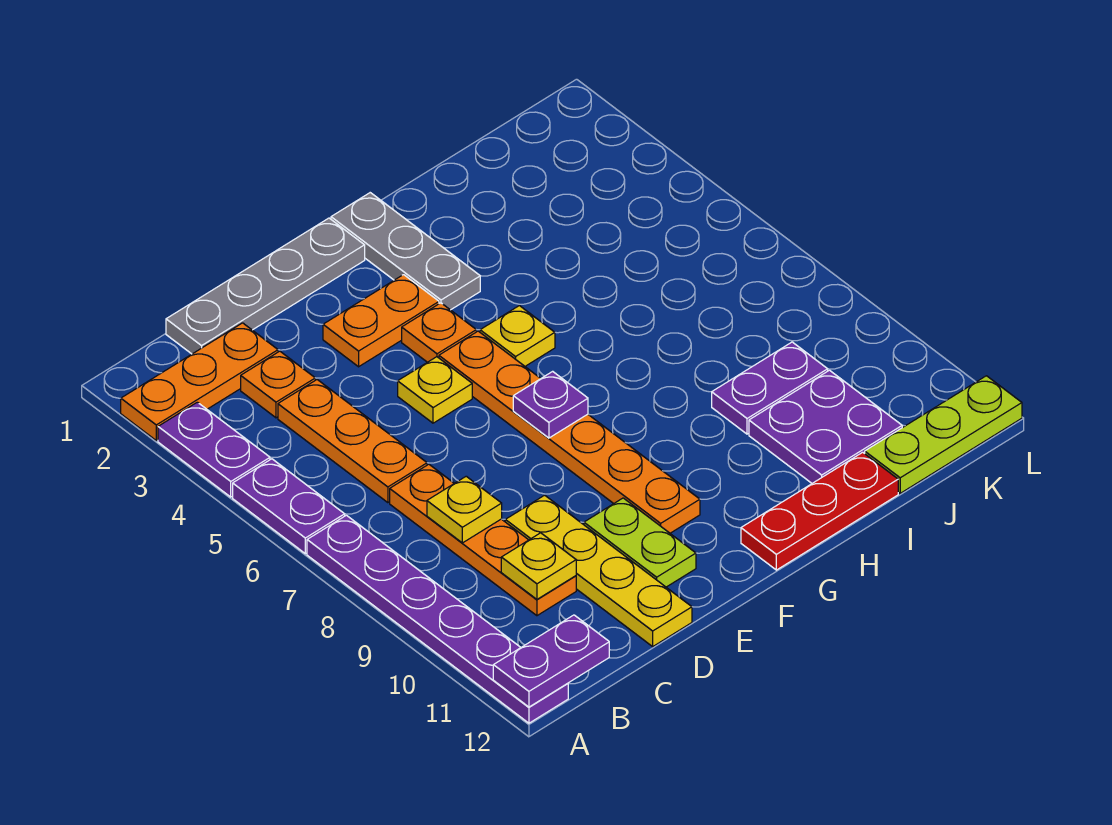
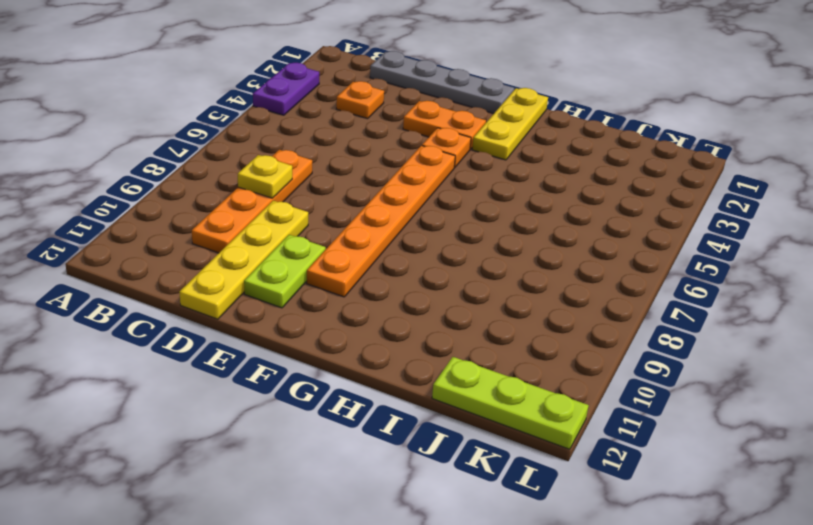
yellow plate G1:G3 level 1 -> grey plate G1:G3 level 1
none -> orange plate A2:C2 level 1
none -> purple plate A5:A6 level 1
none -> purple plate A7:A12 level 1

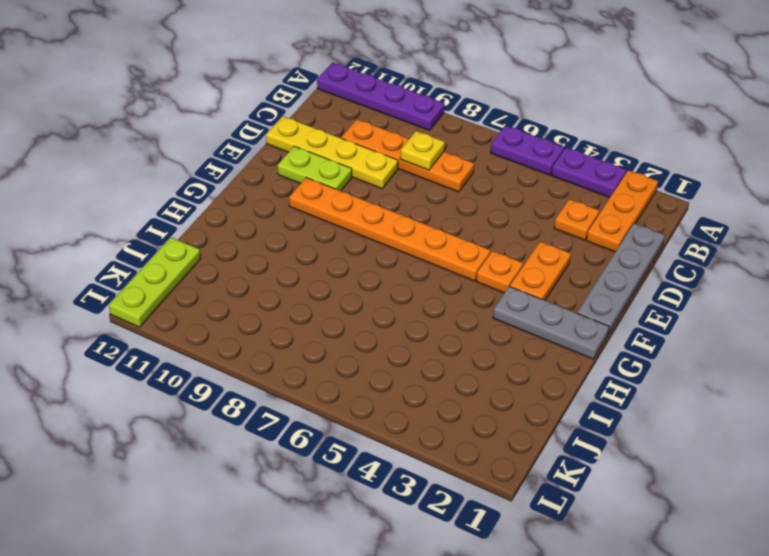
purple plate A9:A12 level 1 -> purple plate A7:A12 level 1
none -> orange plate C4:C6 level 1
none -> yellow plate E5 level 1
none -> yellow plate G5 level 1

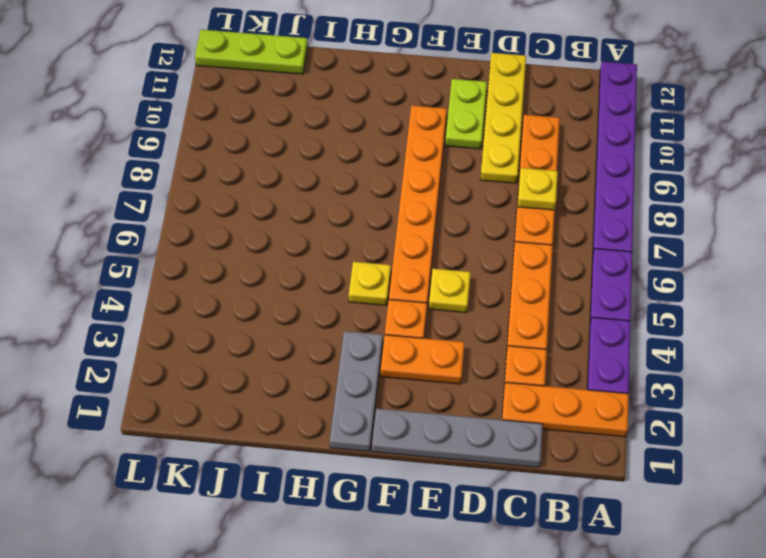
none -> red plate G12:I12 level 1
none -> purple plate I9:J9 level 1
none -> purple plate I10:J11 level 1

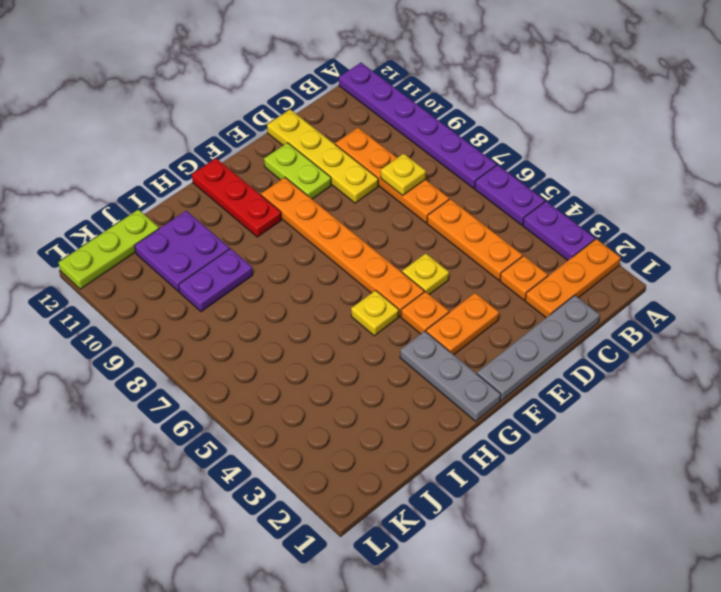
red plate G10:G12 level 1 -> red plate G12:I12 level 1
none -> purple plate A12:B12 level 2
none -> yellow plate C10 level 2
none -> purple plate F7 level 2

